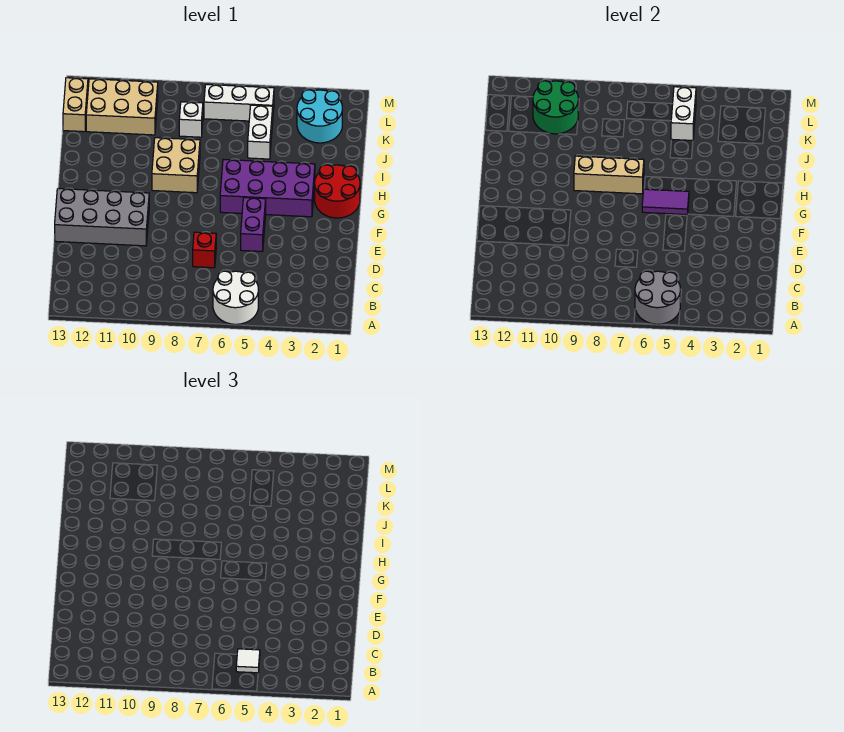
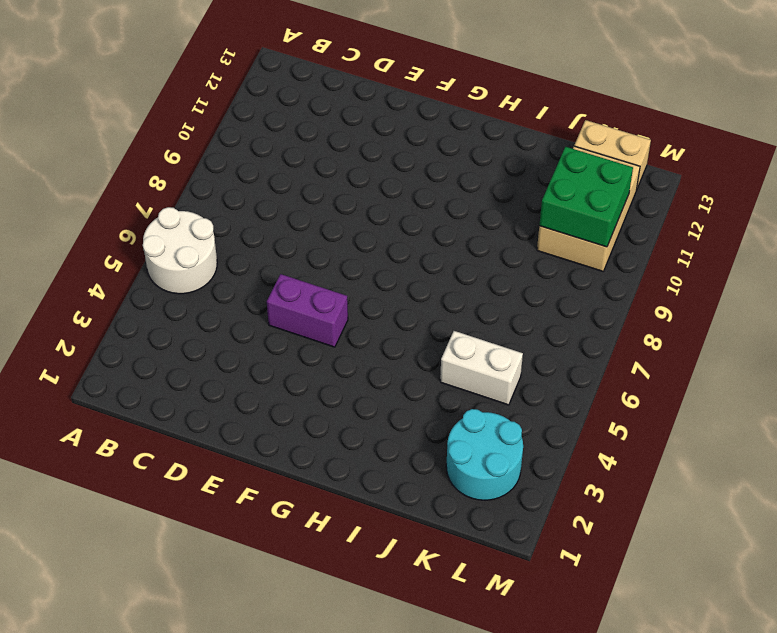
green brick K10:L11 level 2 -> green round brick K10:L11 level 2
none -> red brick D7 level 1
none -> grey brick E10:F13 level 1
none -> red round brick G1:H2 level 1

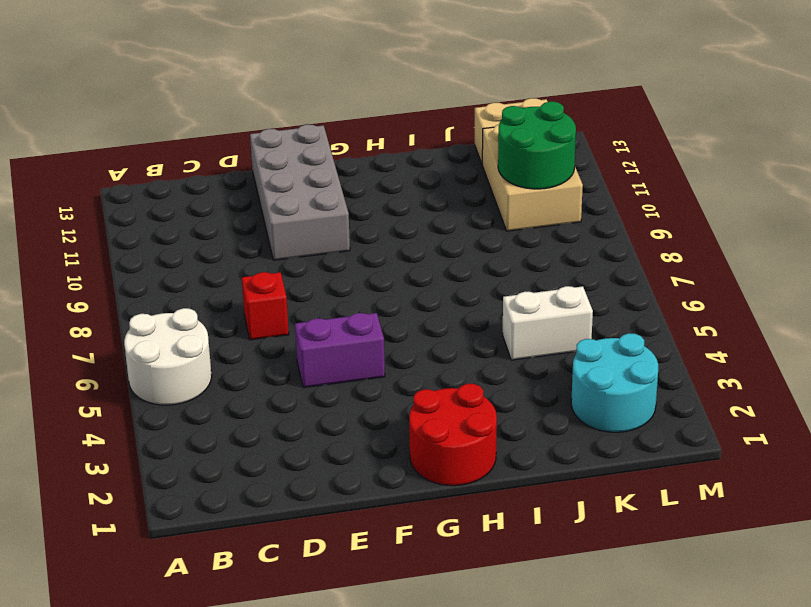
none -> purple brick G3:H6 level 1
none -> tan brick H8:I9 level 1
none -> white brick K8 level 1

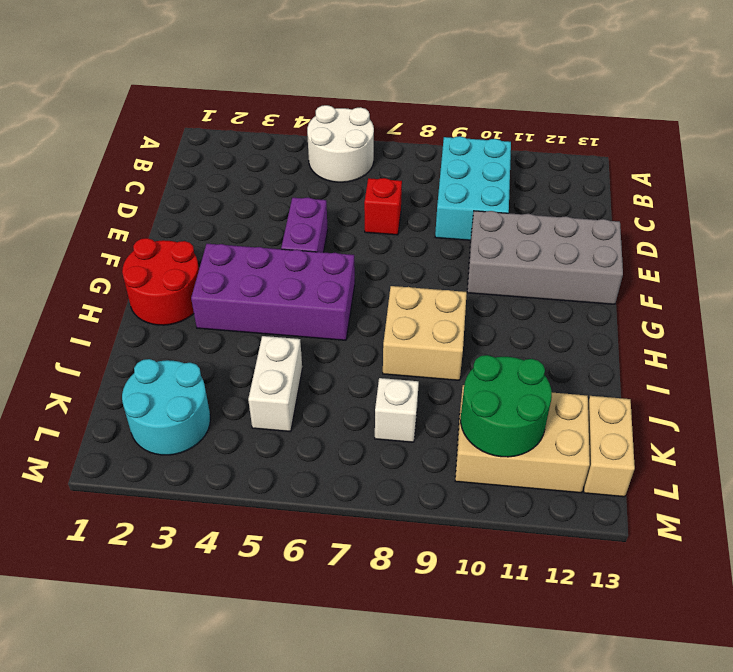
cyan brick B9:D10 level 1 -> none
none -> white brick L5:L7 level 1
none -> grey round brick A5:B6 level 2
none -> purple tile G5:G6 level 2

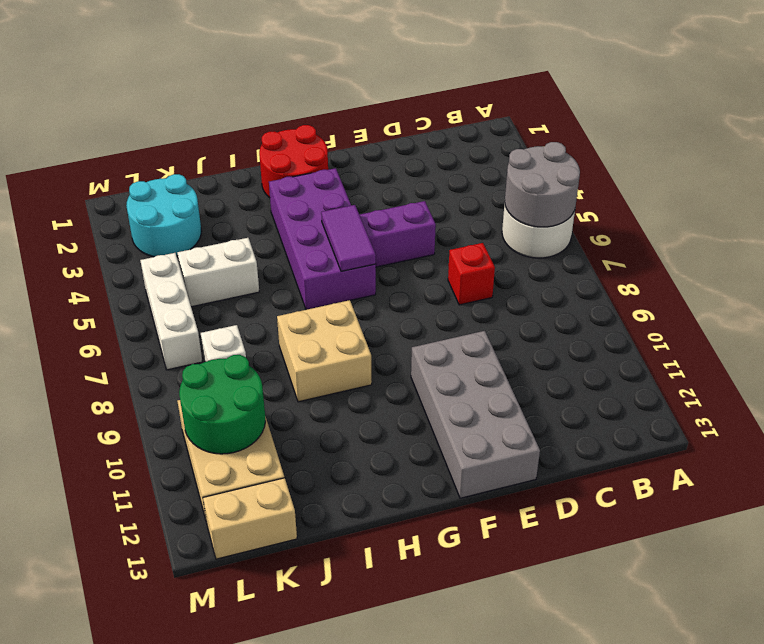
none -> tan brick H7:H9 level 2
none -> white brick K5:L5 level 2
none -> white tile B5 level 3

